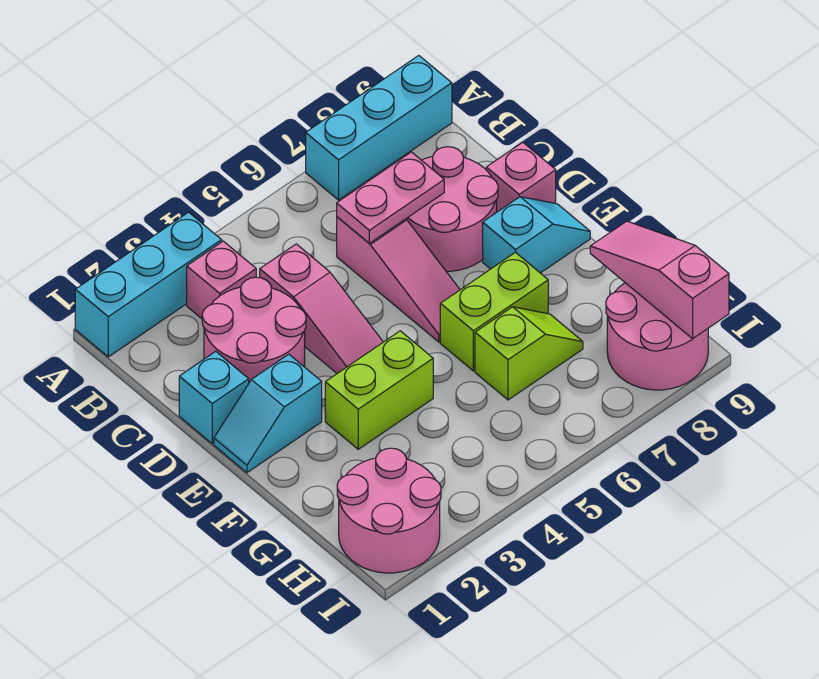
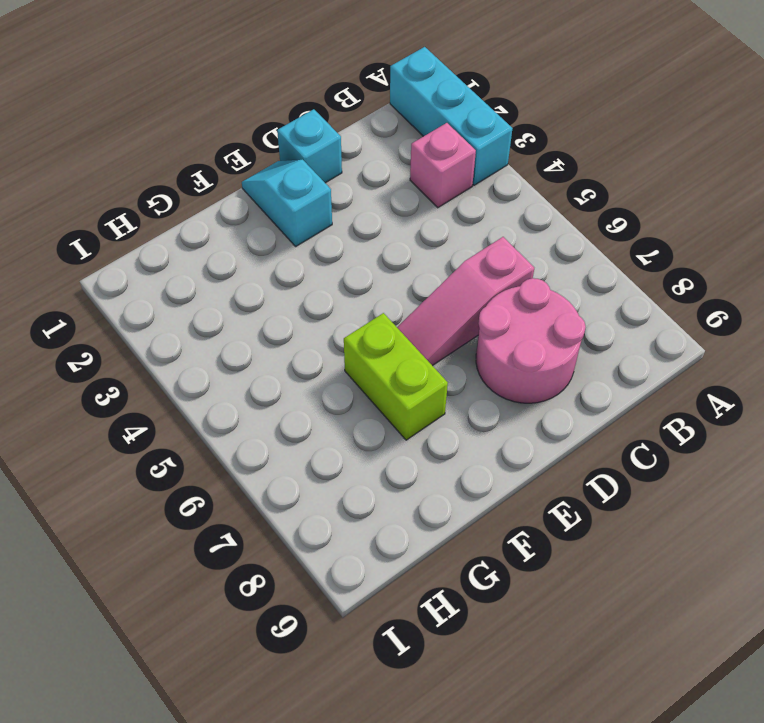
none -> cyan brick A7:A9 level 1
none -> pink round brick C2:D3 level 1
none -> pink slope C4:E4 level 1 top C

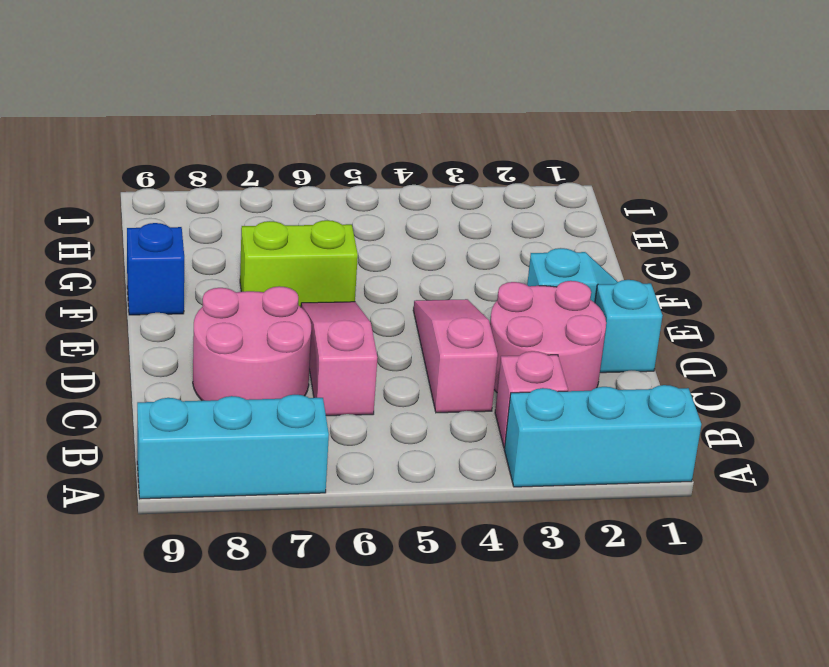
blue brick F9 level 1 -> none
none -> pink brick D9 level 1
none -> cyan slope E8:E9 level 1 top 8
none -> lime brick F3:F4 level 1

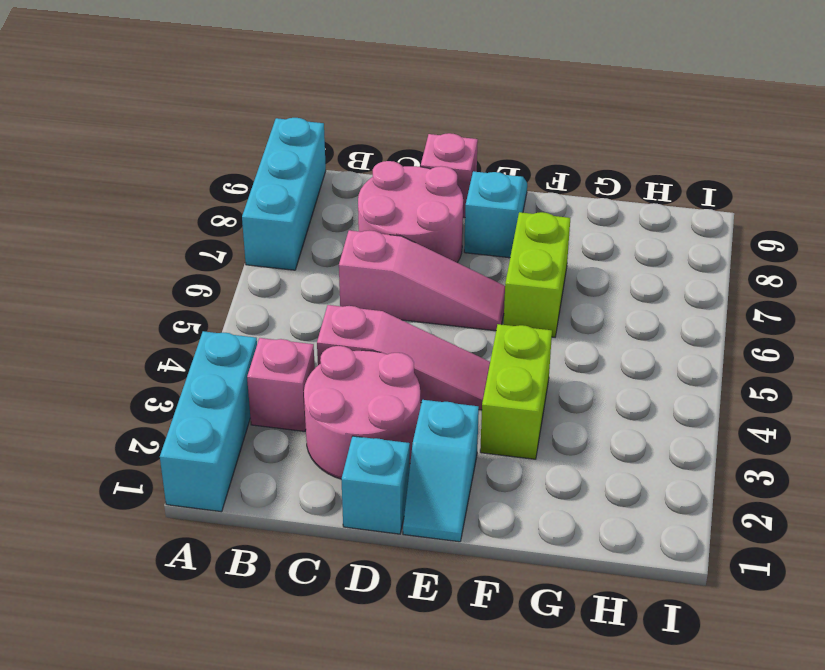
none -> lime slope G6:G7 level 1 top 6
none -> pink round brick H1:I2 level 1
none -> pink round brick H8:I9 level 1

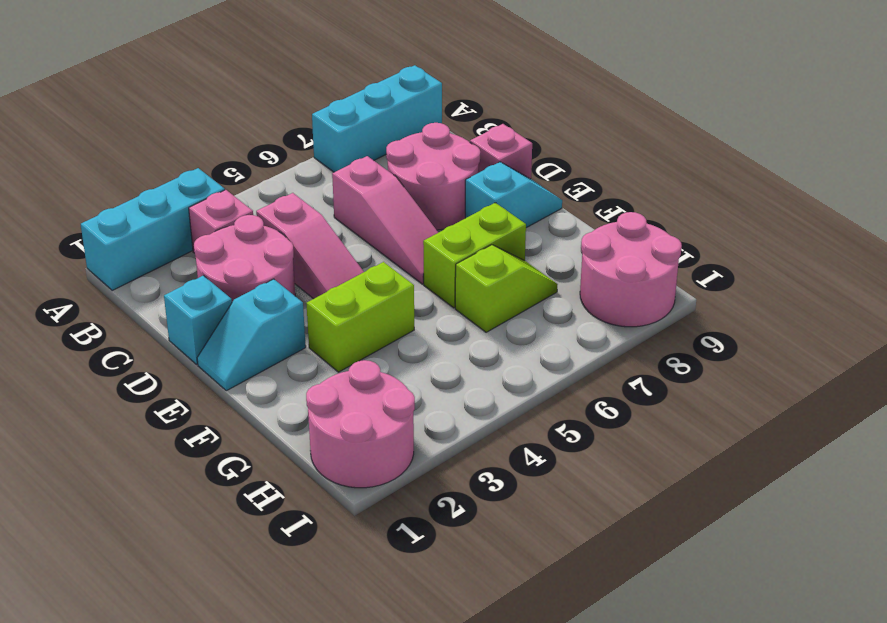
none -> pink plate C6:C7 level 2
none -> pink slope G9:I9 level 2 top I

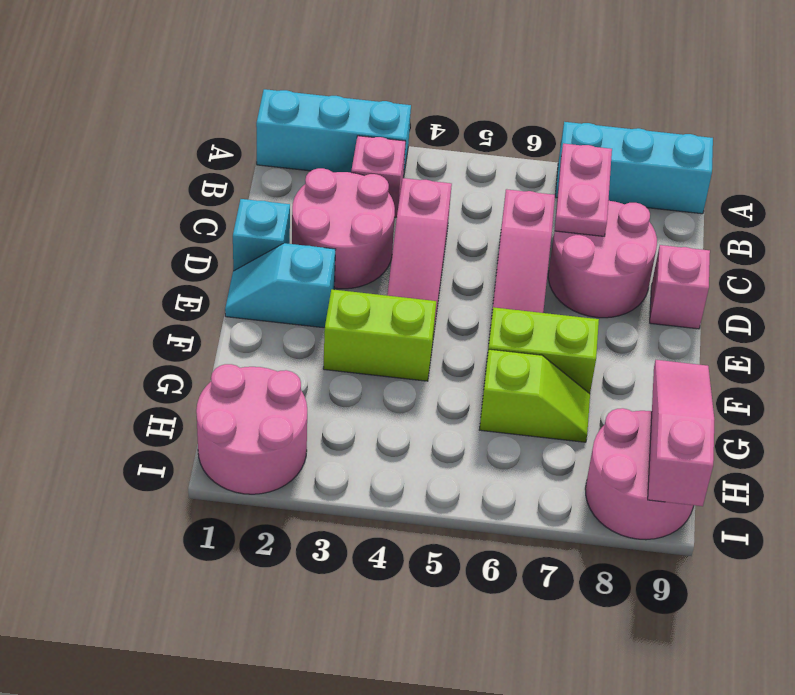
pink plate B7:C7 level 2 -> pink plate C6:C7 level 2
none -> cyan slope E8:E9 level 1 top 8

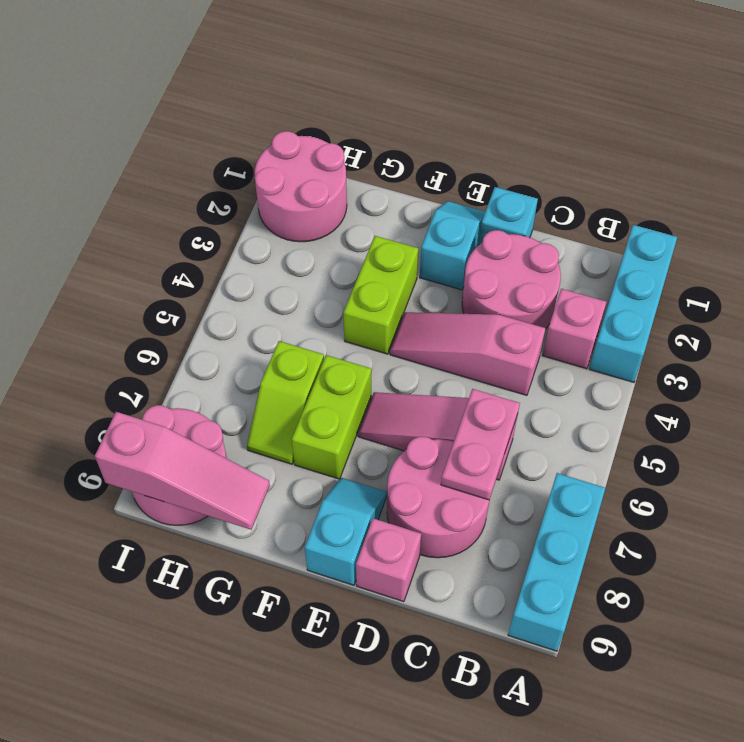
cyan slope E8:E9 level 1 top 9 -> cyan slope E8:E9 level 1 top 8

